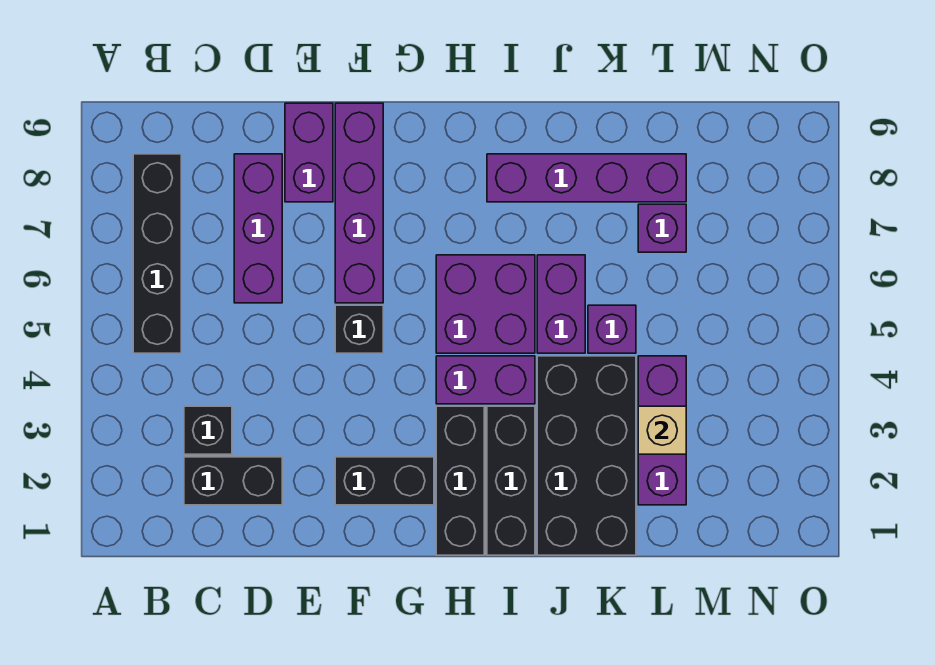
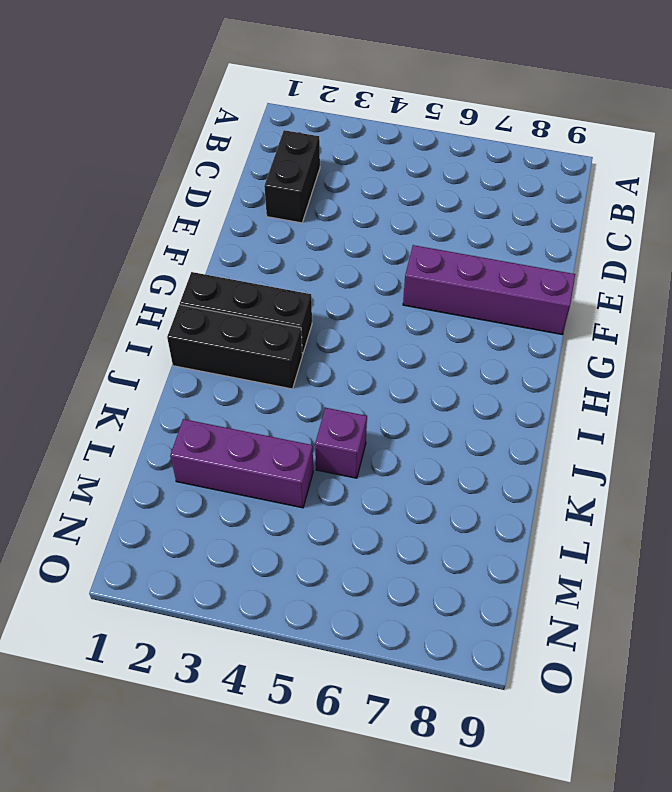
none -> black brick B5:B8 level 1
none -> black brick C3 level 1
none -> purple brick D6:D8 level 1

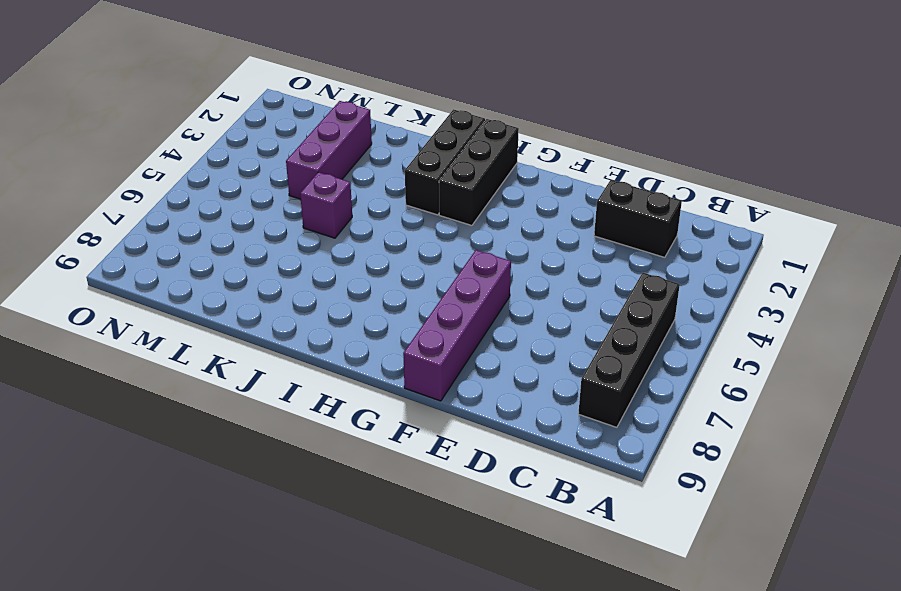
none -> black brick C3 level 1
none -> purple brick D6:D8 level 1
none -> purple brick E8:E9 level 1

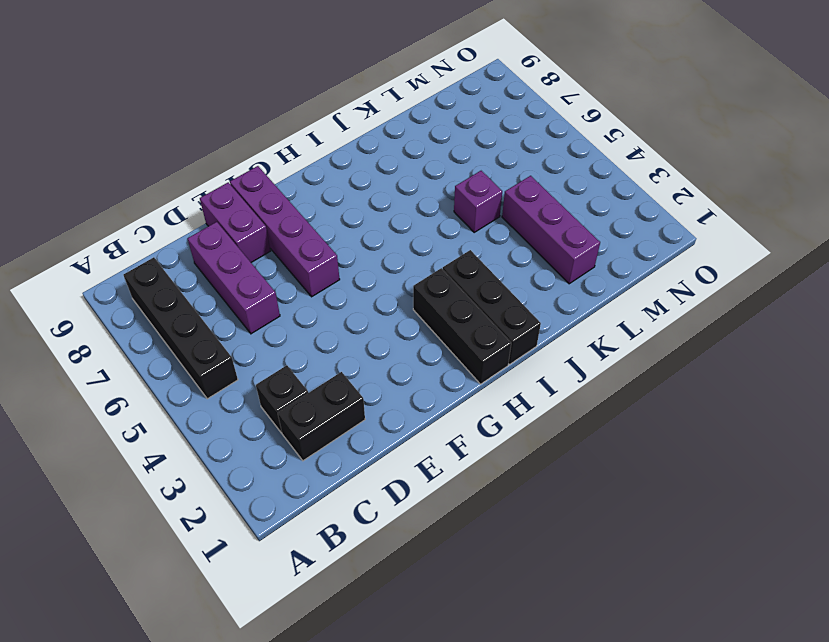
none -> black brick F2:G2 level 1
none -> black brick F5 level 1
none -> purple brick H4:I4 level 1

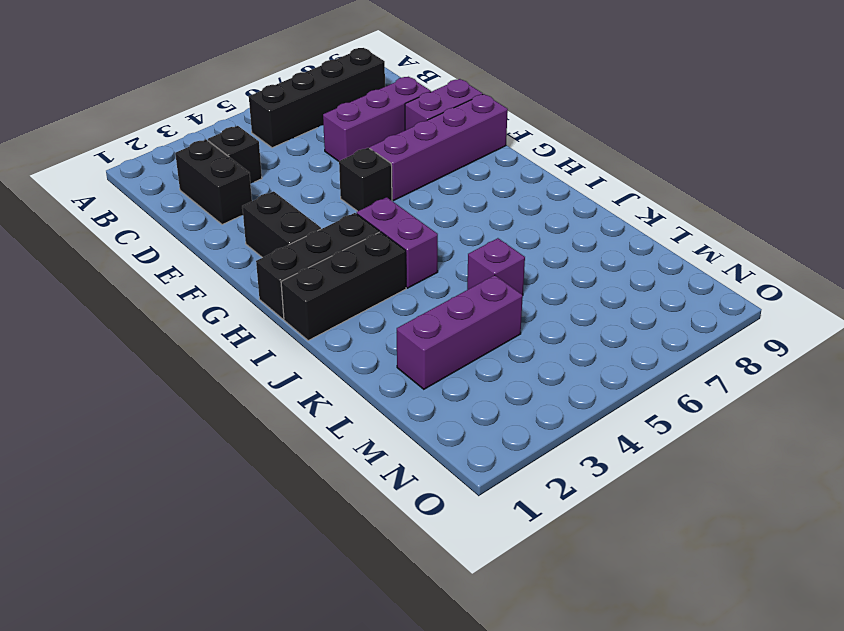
none -> purple brick H5:I6 level 1
none -> purple brick I8:L8 level 1
none -> black brick J1:K4 level 1

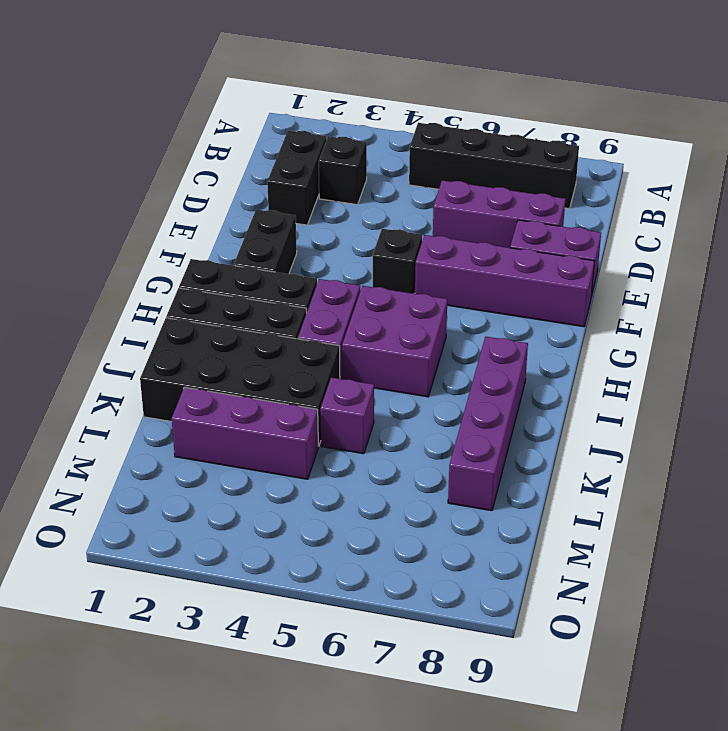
none -> purple brick J5:J6 level 1
none -> purple brick L7 level 1
none -> tan brick L3 level 2

